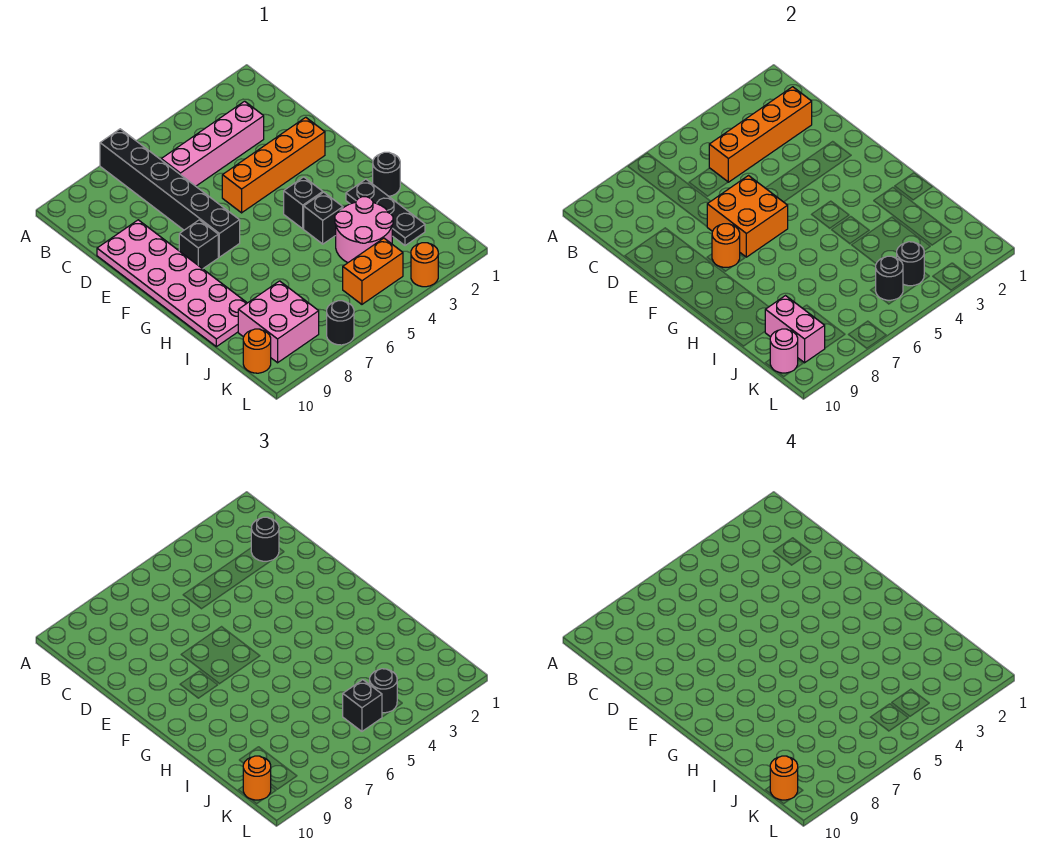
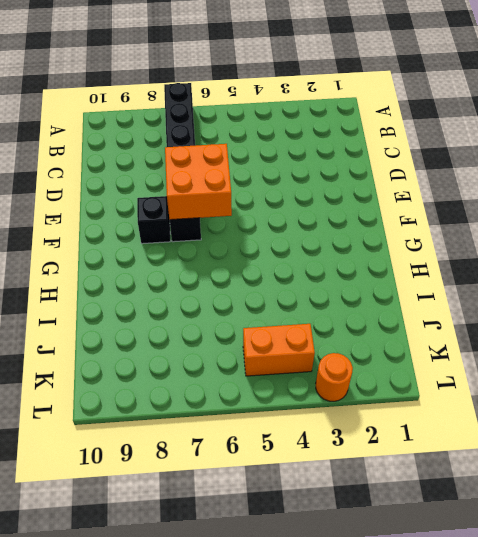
none -> pink brick C3:C6 level 1
none -> pink plate D9:I10 level 1
none -> orange brick E2:E5 level 1

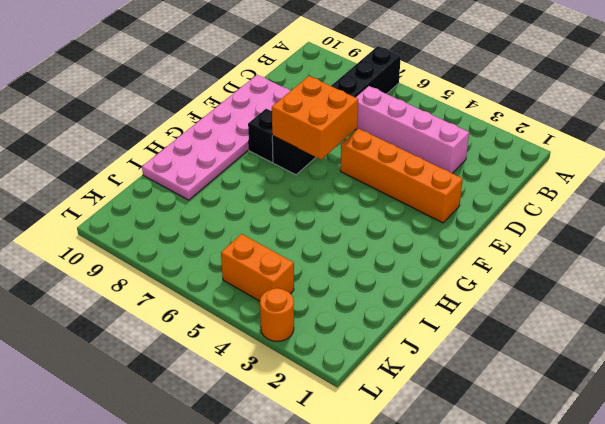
none -> black brick G4 level 1
none -> black round brick H1 level 1
none -> black plate H2:J2 level 1

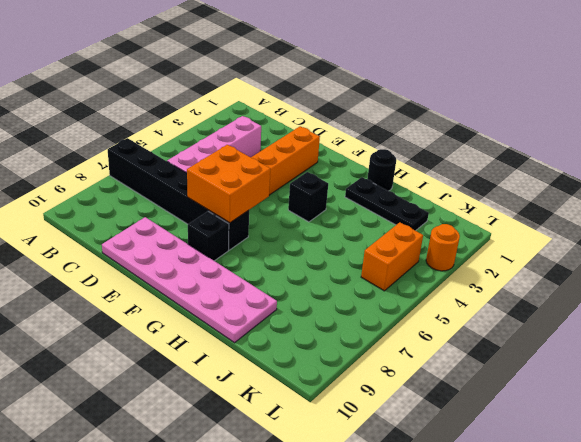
none -> black brick H4 level 1
none -> pink round brick I3:J4 level 1
none -> pink brick J8:K9 level 1

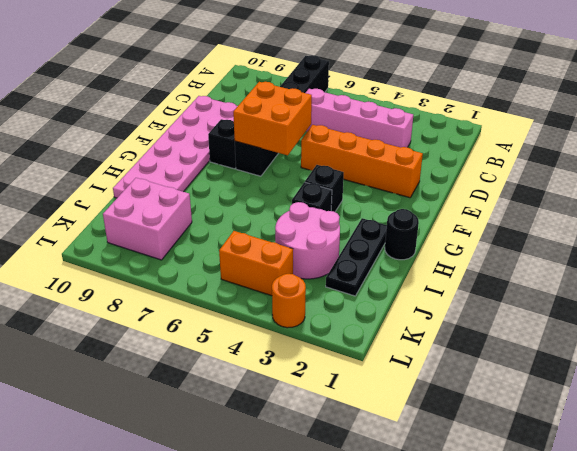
none -> orange round brick K10 level 1
none -> black round brick L7 level 1
none -> orange brick C2:C5 level 2

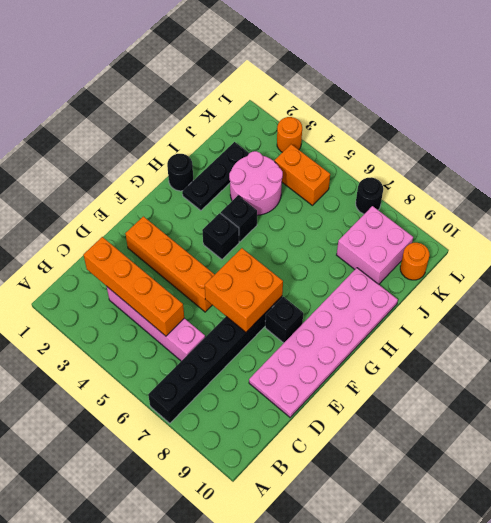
none -> orange round brick F8 level 2
none -> pink brick J9:K9 level 2
none -> black round brick K4 level 2

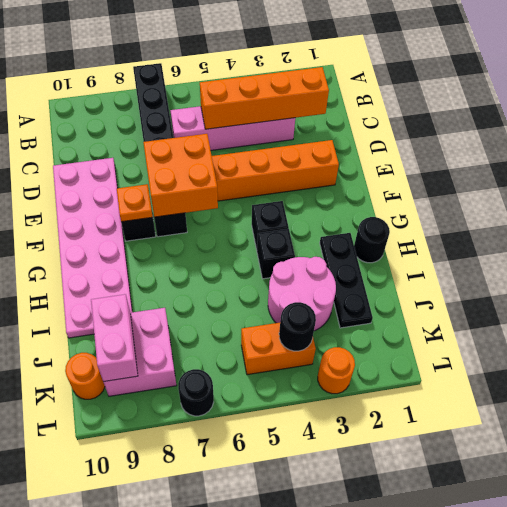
orange plate F8 level 2 -> orange round brick F8 level 2
none -> black round brick K5 level 2
none -> pink round brick K10 level 2
none -> black round brick C2 level 3

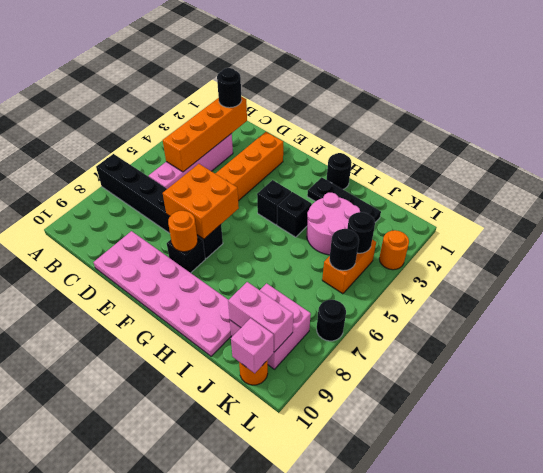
pink brick K10 level 2 -> pink round brick K10 level 2
none -> black round brick K4 level 3
none -> black brick K5 level 3
none -> orange round brick K10 level 3

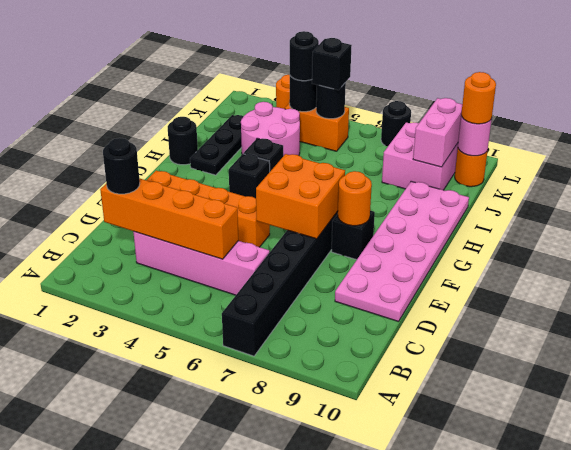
none -> orange round brick K10 level 4

